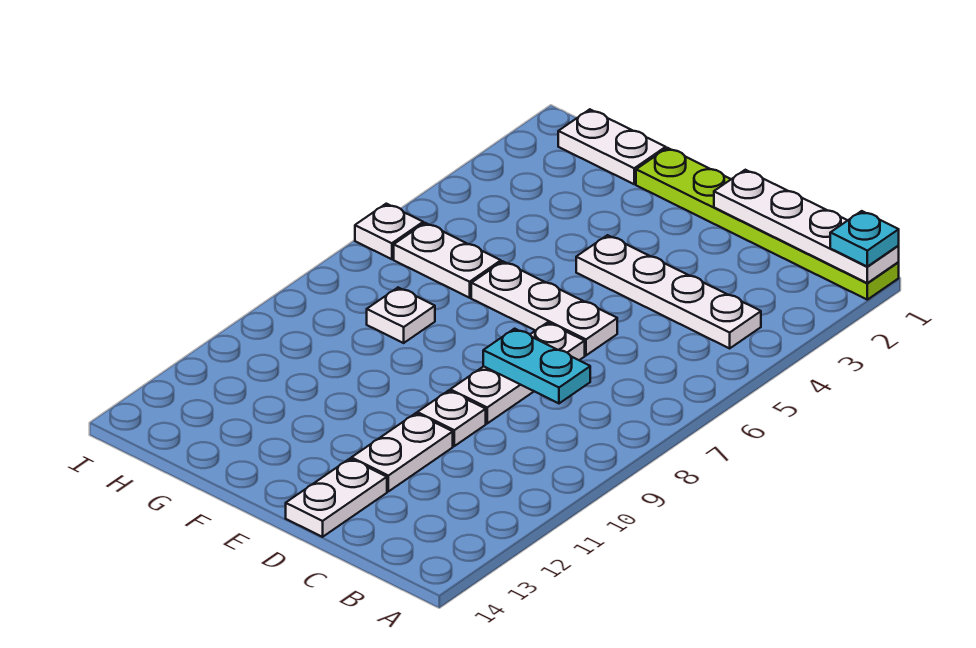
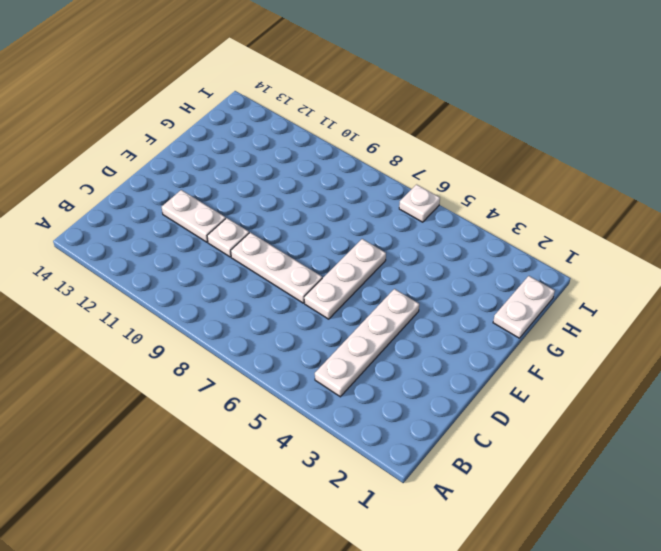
none -> lime plate A1:F1 level 1
none -> white plate D13:D14 level 1
none -> white plate G6:H6 level 1

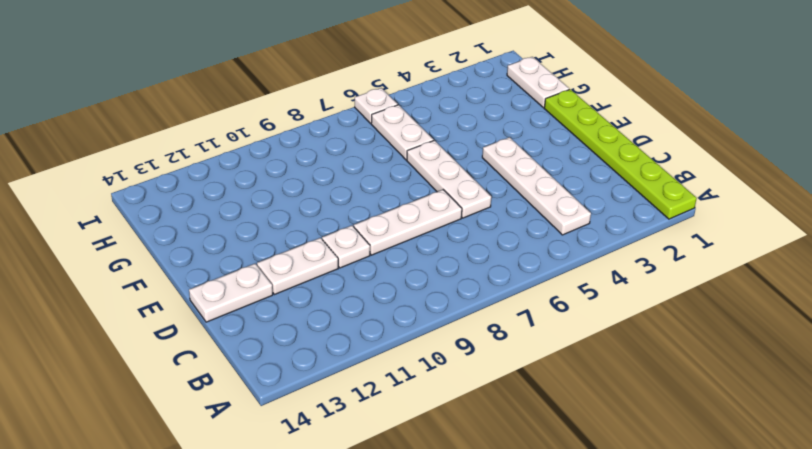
none -> white plate G8 level 1
none -> white plate A1:D1 level 2
none -> cyan plate C8:D8 level 2

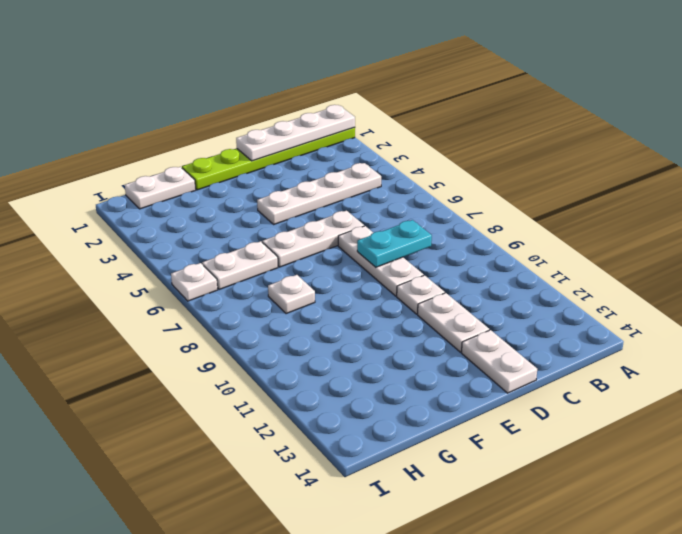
none -> cyan plate A1 level 3

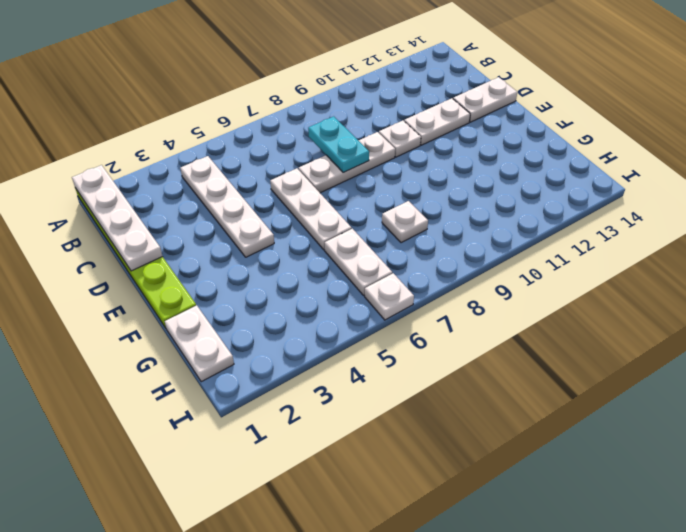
none -> cyan plate A1 level 3

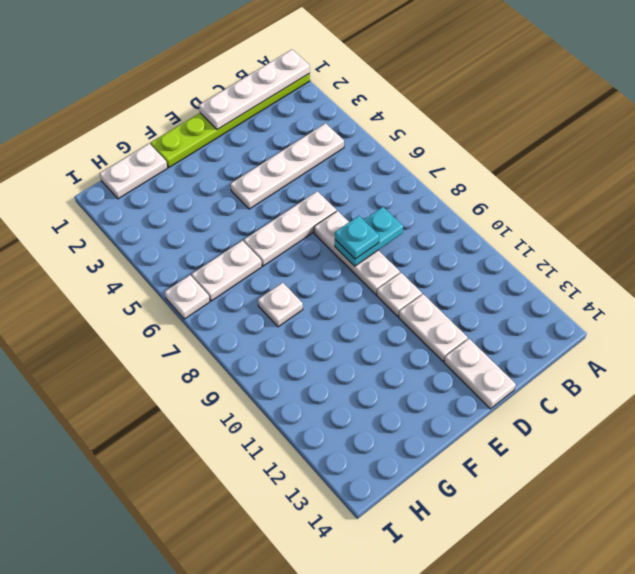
cyan plate D8 level 3 -> cyan plate A1 level 3

